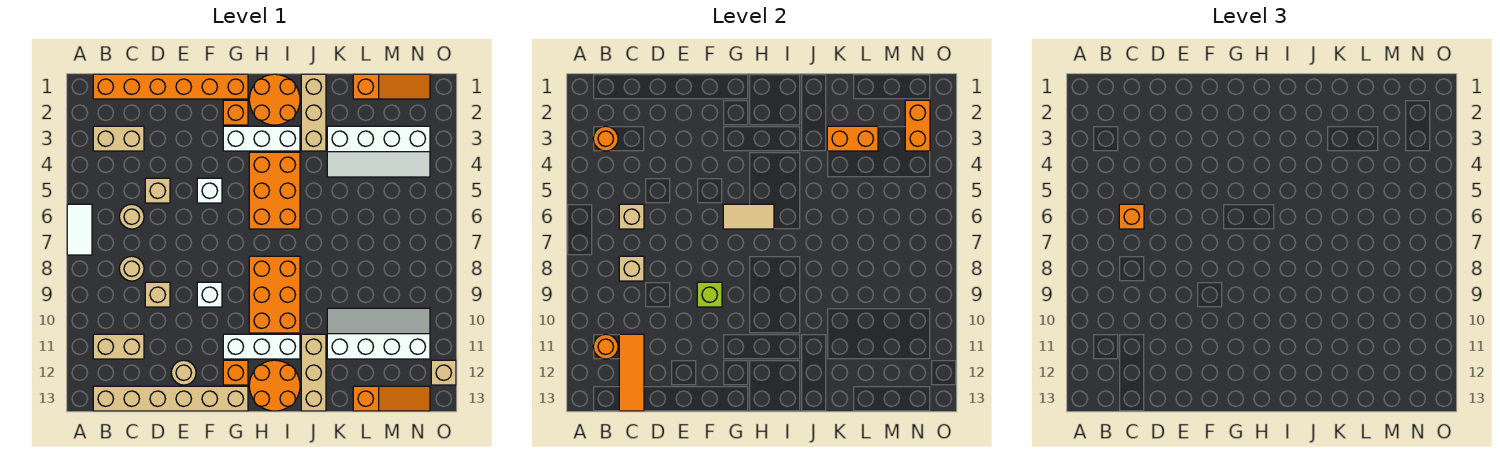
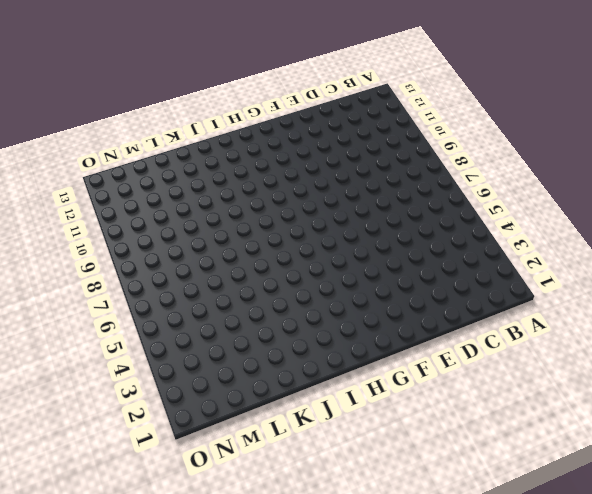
none -> white tile A6:A7 level 1
none -> orange brick B1:G1 level 1
none -> tan brick B3:C3 level 1
none -> tan brick B11:C11 level 1

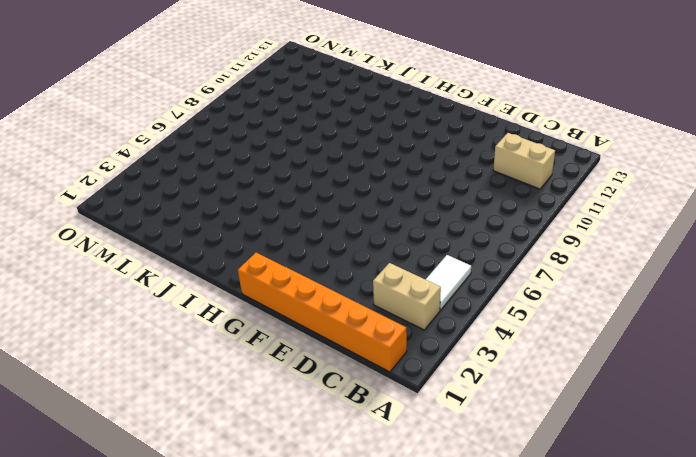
white tile B4:B5 level 1 -> white tile A6:A7 level 1
none -> tan brick B13:G13 level 1
none -> tan round brick C6 level 1
none -> tan round brick C8 level 1
none -> tan brick D5 level 1

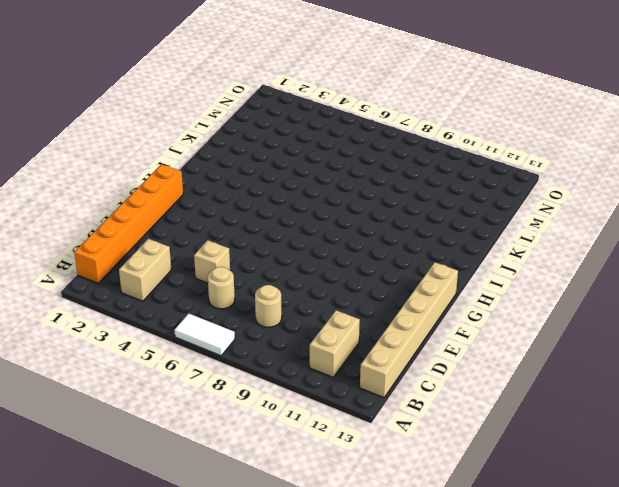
none -> tan brick D9 level 1
none -> tan round brick E12 level 1
none -> white brick F5 level 1
none -> white brick F9 level 1

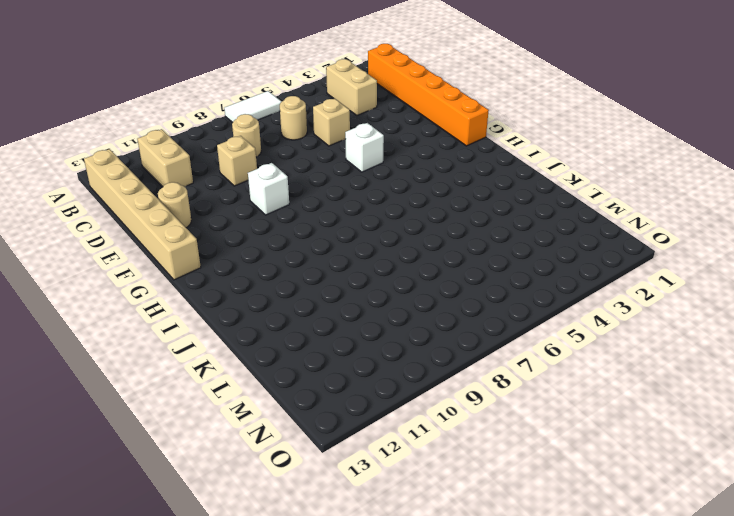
none -> orange brick G2 level 1
none -> white brick G3:I3 level 1
none -> white brick G11:I11 level 1
none -> orange brick G12 level 1

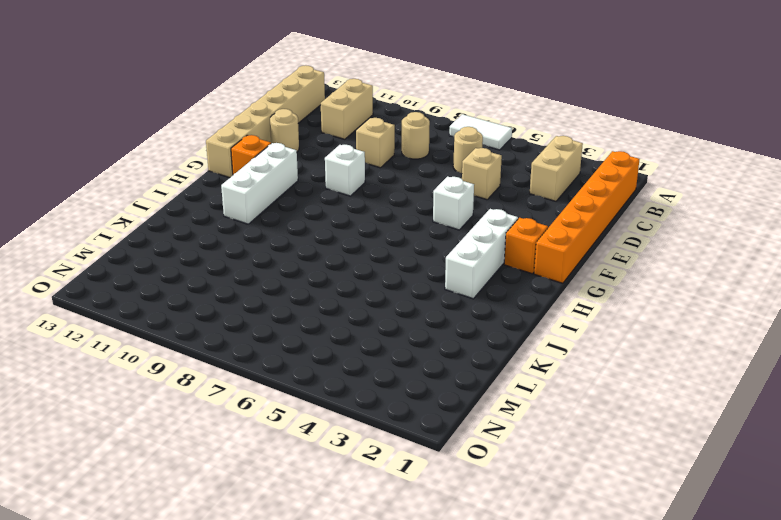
none -> orange round brick H1:I2 level 1
none -> orange brick H4:I6 level 1
none -> orange brick H8:I10 level 1
none -> orange round brick H12:I13 level 1

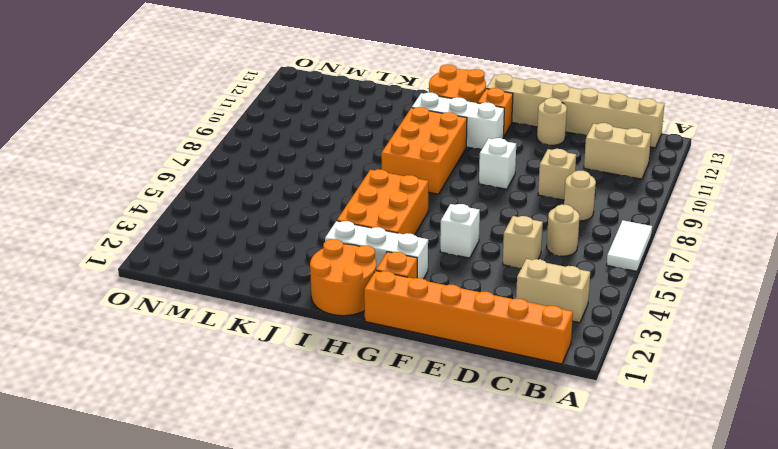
none -> tan brick J1:J3 level 1
none -> tan brick J11:J13 level 1
none -> white slope K3:N4 level 1 top 3
none -> white slope K10:N11 level 1 top 11

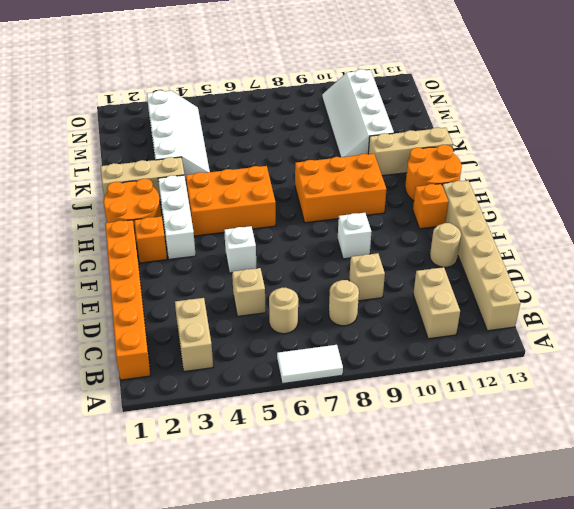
none -> white brick G11:I11 level 1
none -> orange slope L1:N1 level 1 top L
none -> orange slope L13:N13 level 1 top L
none -> tan brick O12 level 1

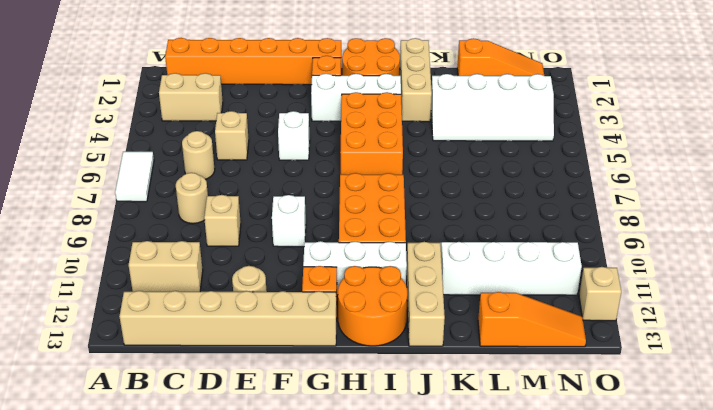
none -> orange round brick B3 level 2
none -> orange round brick B11 level 2
none -> tan brick C6 level 2
none -> tan brick C8 level 2

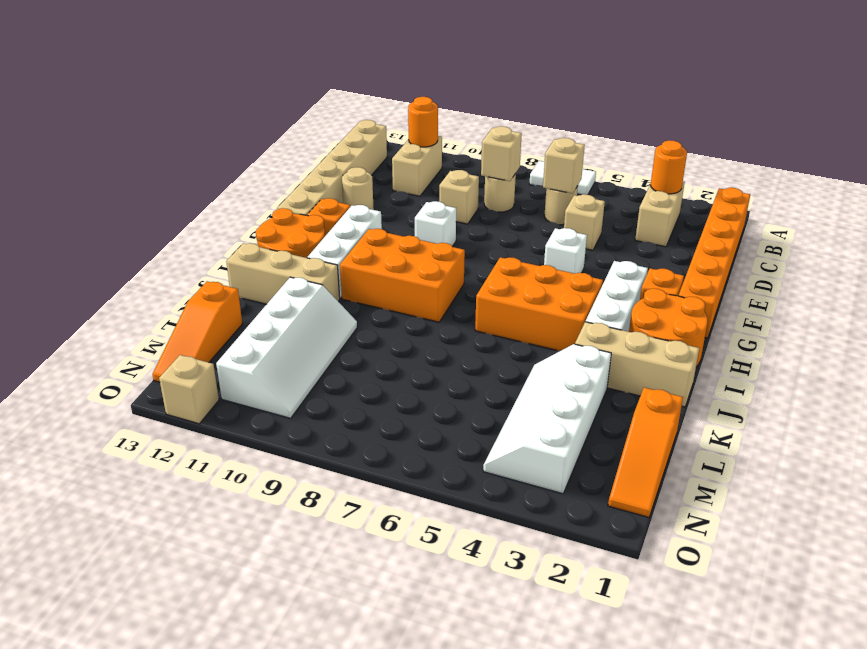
none -> orange tile C11:C13 level 2
none -> lime brick F9 level 2
none -> tan tile G6:H6 level 2
none -> orange brick K3:L3 level 2

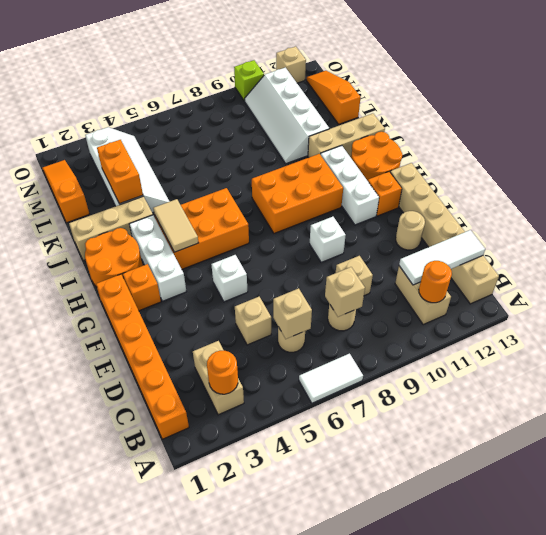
white tile C11:C13 level 2 -> orange tile C11:C13 level 2
tan tile H4:I4 level 2 -> tan tile G6:H6 level 2
lime brick O10 level 1 -> lime brick F9 level 2
none -> orange brick N2:N3 level 2
none -> orange brick C6 level 3

